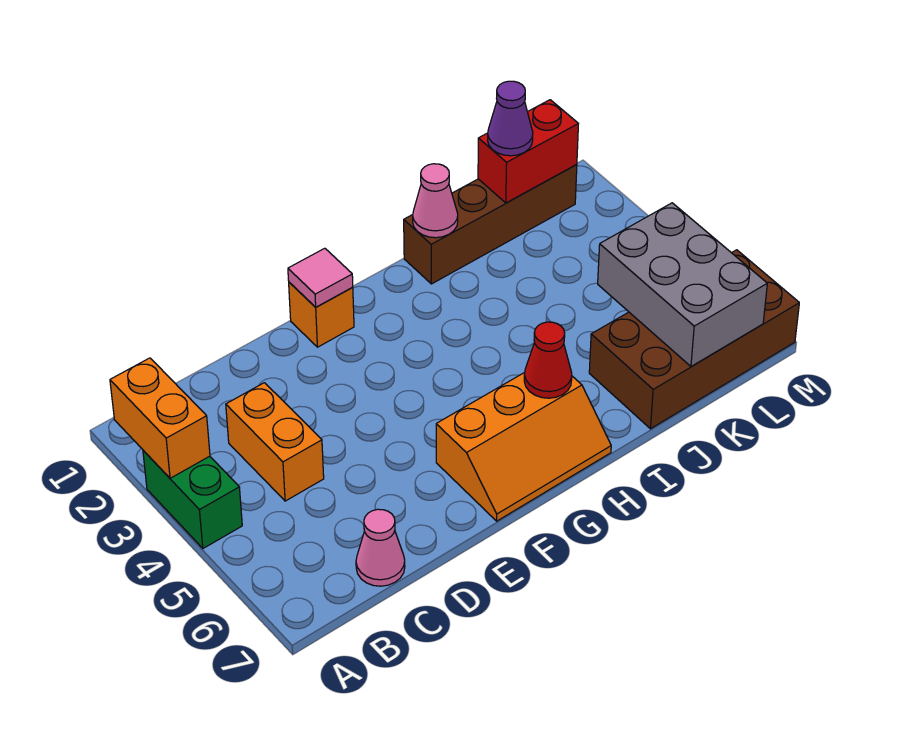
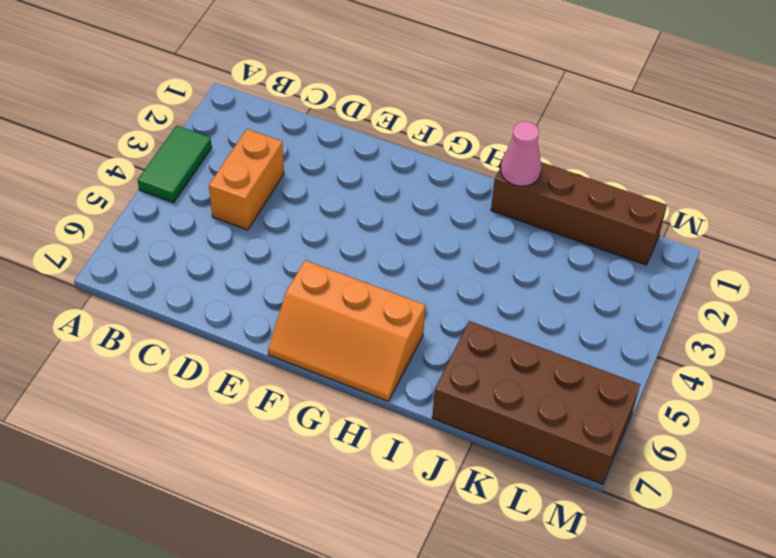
green tile A3:A4 level 1 -> green brick A3:A4 level 1
none -> pink cone C7 level 1
none -> orange brick F1 level 1
none -> orange brick A2:A3 level 2

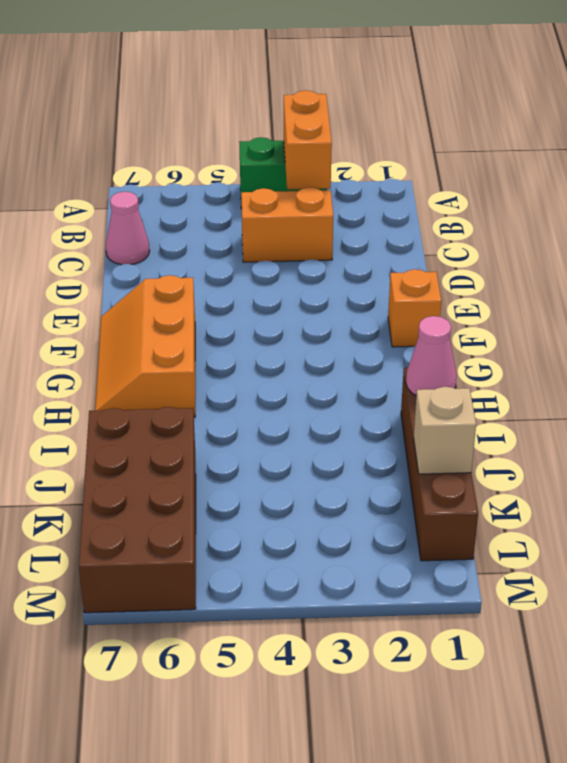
orange brick A3:B3 level 2 -> orange brick A2:A3 level 2
tan brick K1 level 2 -> red brick K1:L1 level 2
none -> pink tile F1 level 2
none -> red cone H6 level 2
none -> grey brick K5:L7 level 2

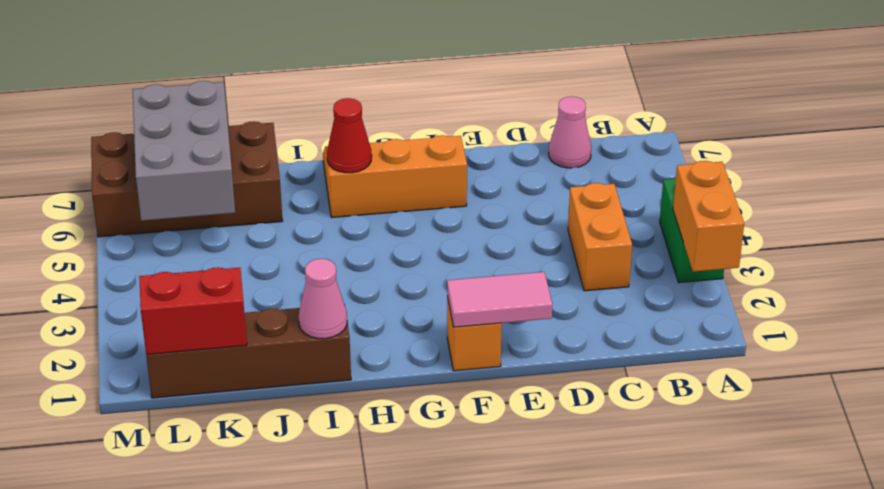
pink tile E1:F1 level 2 -> pink tile F1 level 2
none -> purple cone K1 level 3

